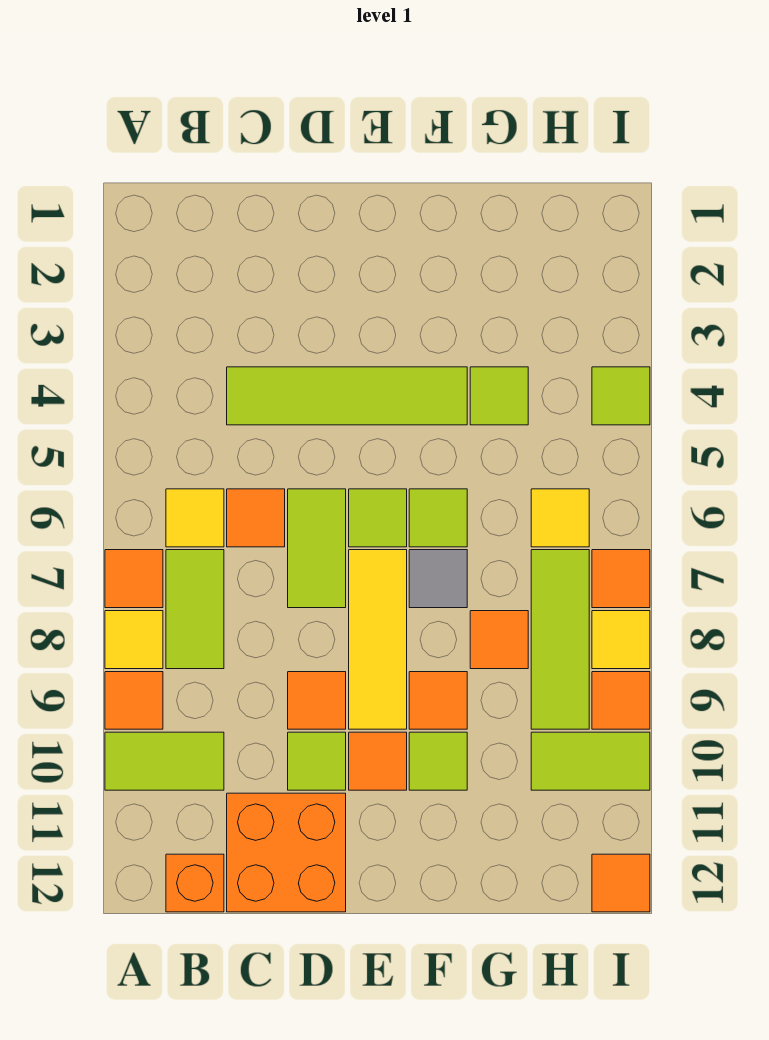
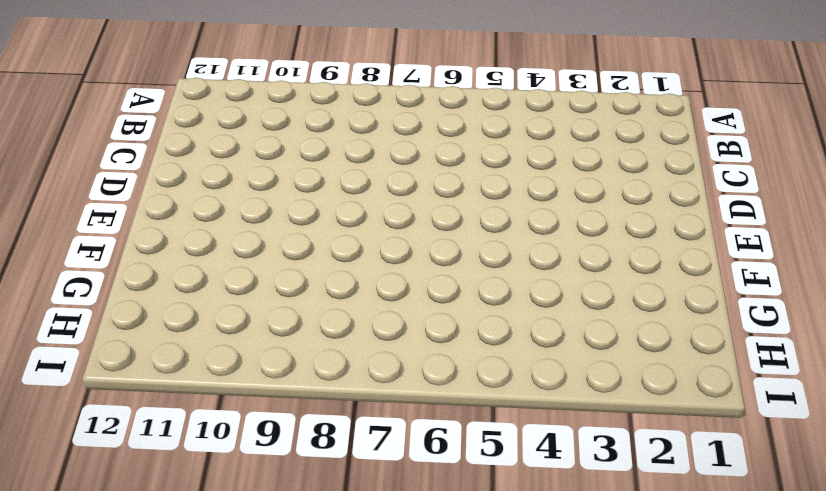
none -> orange tile A7 level 1
none -> yellow tile A8 level 1
none -> orange tile A9 level 1
none -> lime tile A10:B10 level 1

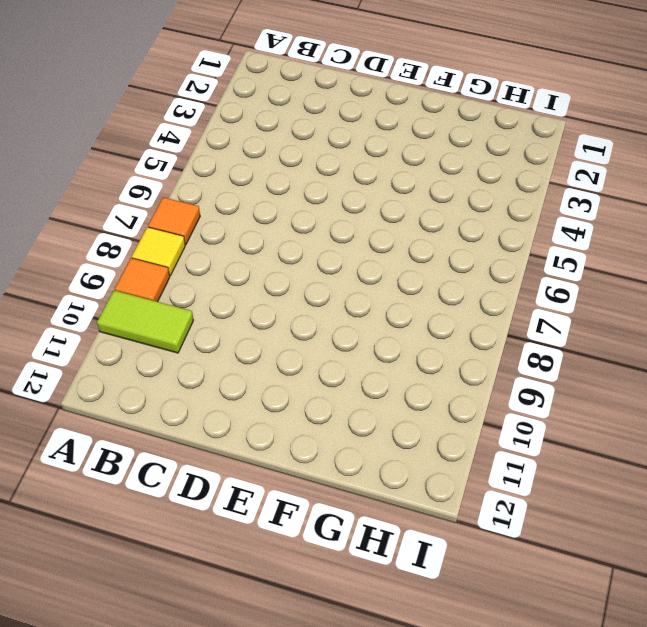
none -> yellow tile B6 level 1
none -> lime tile B7:B8 level 1
none -> orange brick B12 level 1
none -> lime tile C4:F4 level 1

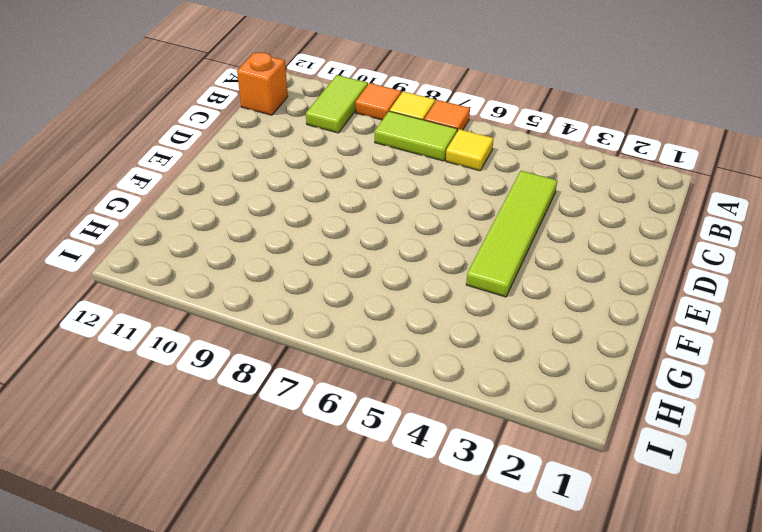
none -> orange tile C6 level 1
none -> orange brick C11:D12 level 1
none -> lime tile D6:D7 level 1
none -> orange tile D9 level 1

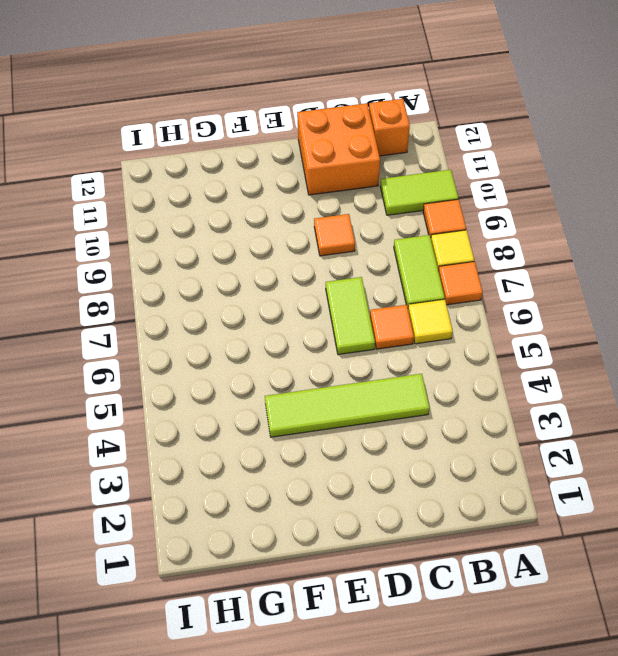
none -> lime tile D10 level 1
none -> lime tile E6 level 1
none -> yellow tile E7:E9 level 1
none -> orange tile E10 level 1

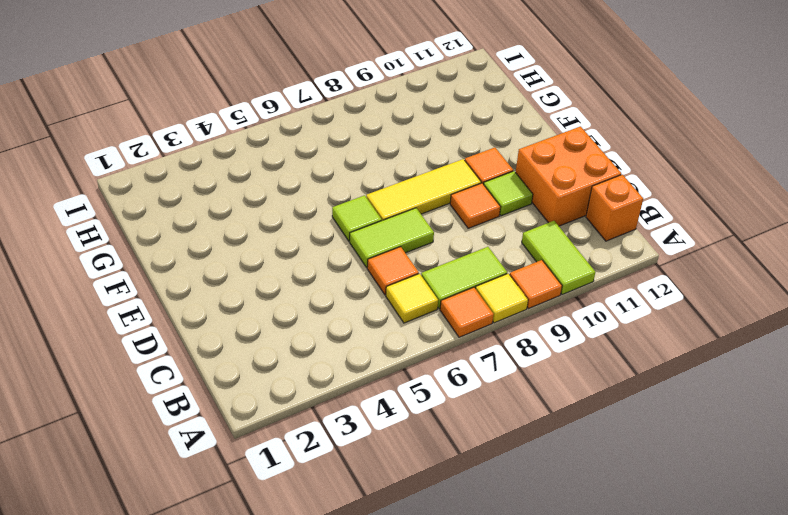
none -> lime tile C4:F4 level 1
none -> lime tile F6 level 1
none -> grey tile F7 level 1
none -> orange tile F9 level 1

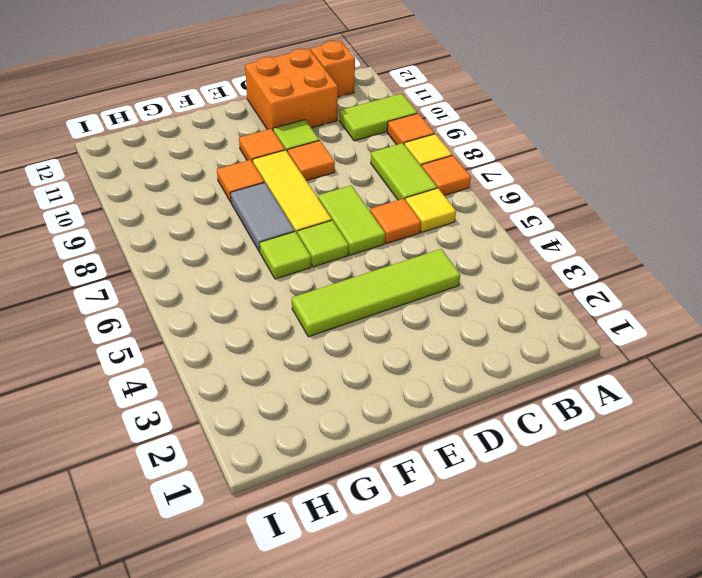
grey tile F7:F8 level 1 -> grey tile F7 level 1
none -> lime tile F10 level 1
none -> lime tile G4 level 1
none -> orange tile G8 level 1
none -> yellow tile H6 level 1

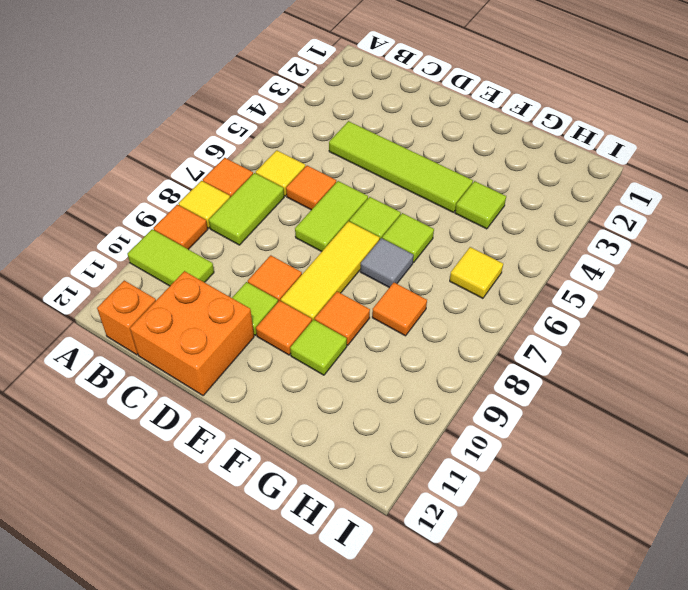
none -> lime tile H7:H9 level 1
none -> lime tile H10:I10 level 1
none -> lime tile I4 level 1
none -> orange tile I7 level 1

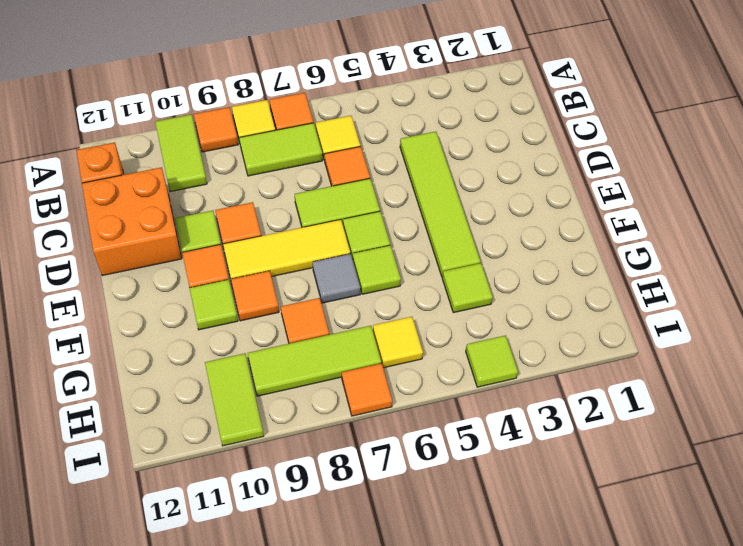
none -> yellow tile I8 level 1
none -> orange tile I9 level 1
none -> orange tile I12 level 1

